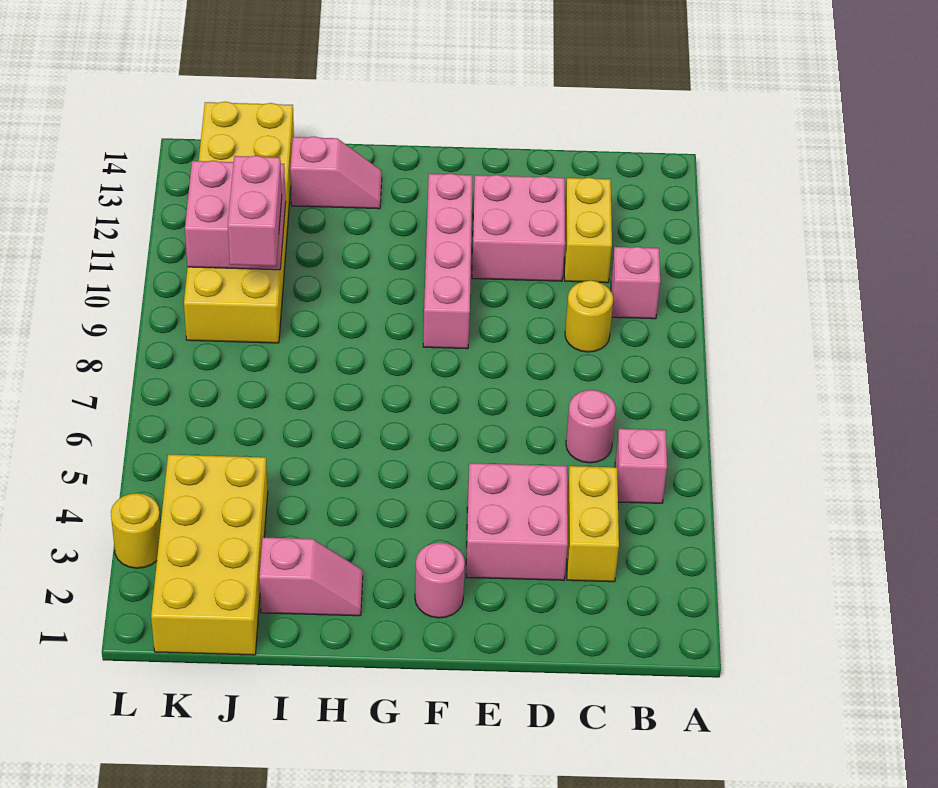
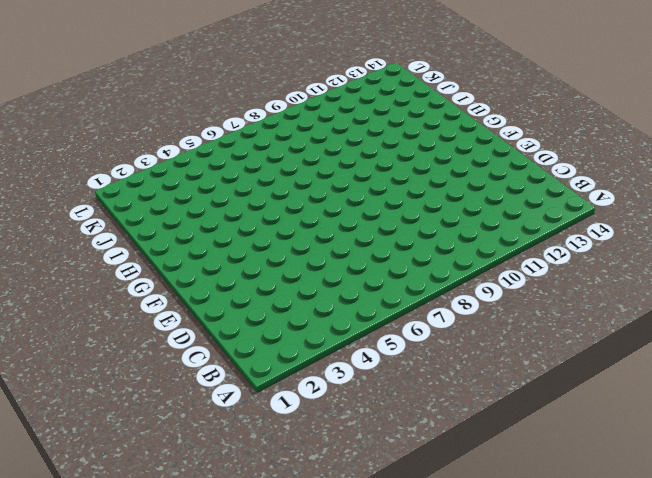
none -> pink brick B5 level 1
none -> pink brick B10 level 1
none -> yellow brick C3:C4 level 1

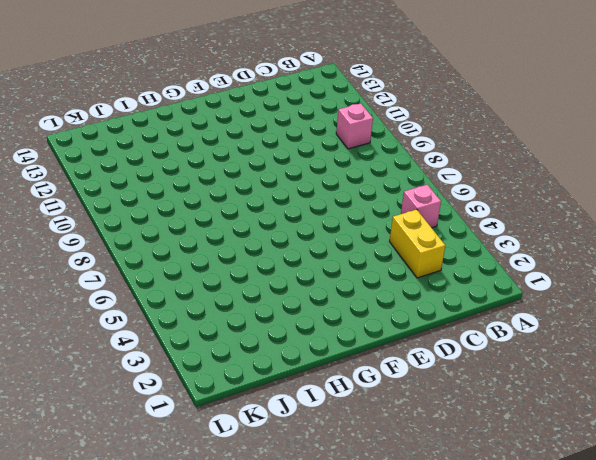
none -> pink round brick C6 level 1
none -> yellow round brick C9 level 1
none -> yellow brick C11:C12 level 1

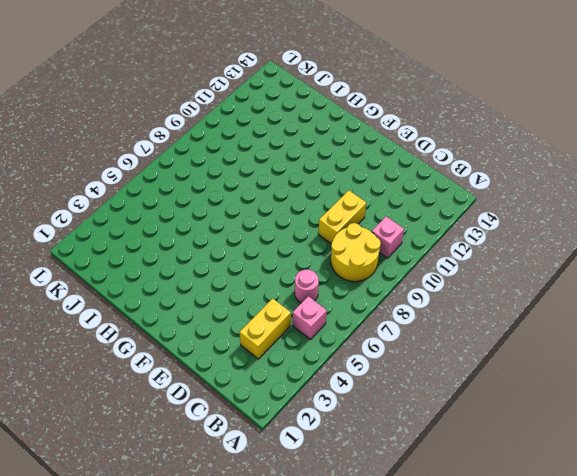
yellow round brick B8:C9 level 1 -> yellow round brick C9 level 1
yellow brick D9:D10 level 1 -> yellow brick C11:C12 level 1
none -> pink brick D3:E4 level 1
none -> pink brick D11:E12 level 1
none -> pink round brick F2 level 1

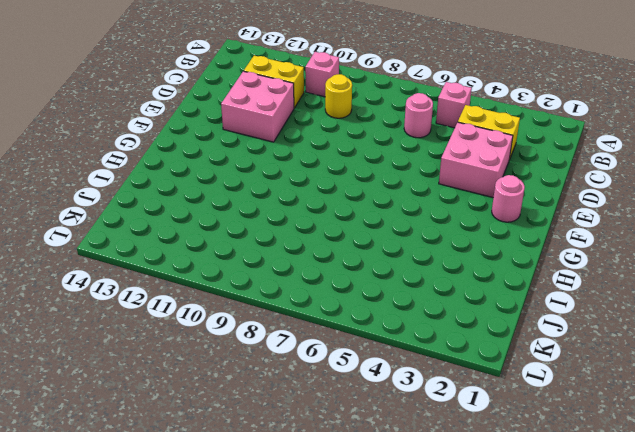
none -> pink brick F9:F12 level 1
none -> pink slope H2:I2 level 1 top I
none -> pink slope H13:I13 level 1 top I

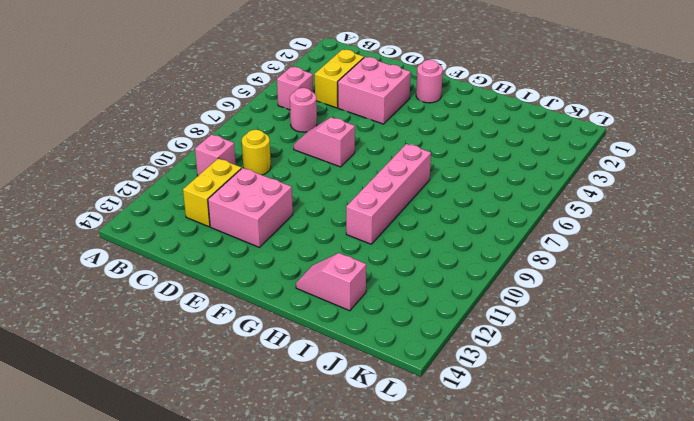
pink slope D7:E7 level 1 top E -> pink slope H2:I2 level 1 top I
pink brick H7:H10 level 1 -> pink brick F9:F12 level 1
none -> yellow brick J1:K4 level 1
none -> yellow brick J9:K14 level 1
none -> yellow round brick L3 level 1

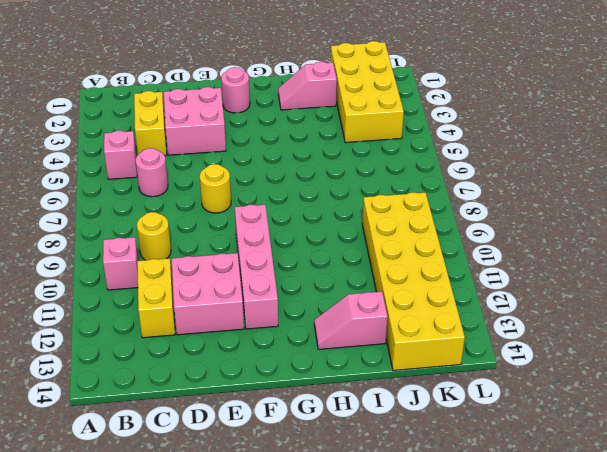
yellow round brick E7 level 1 -> yellow round brick L3 level 1
none -> pink brick J10:K11 level 2
none -> pink brick J9:J10 level 3

